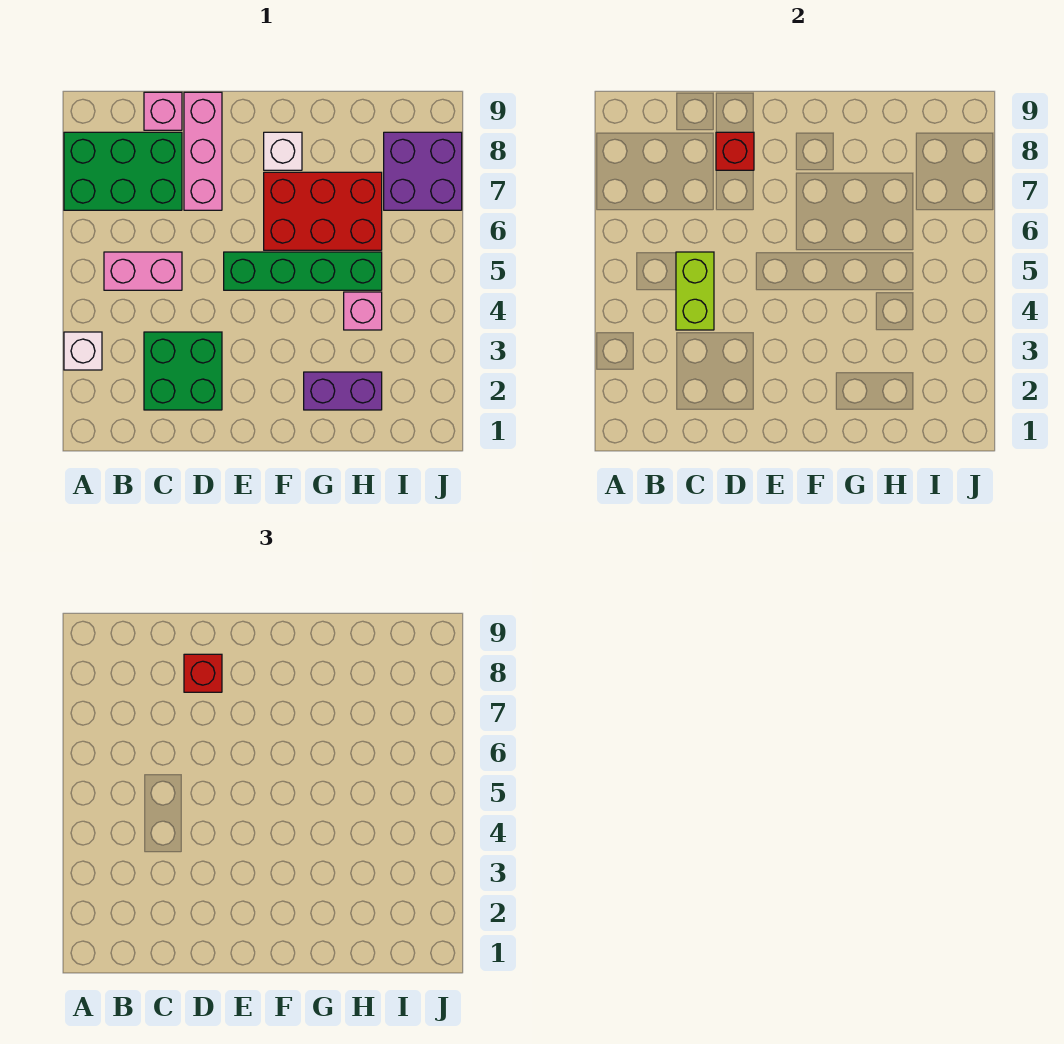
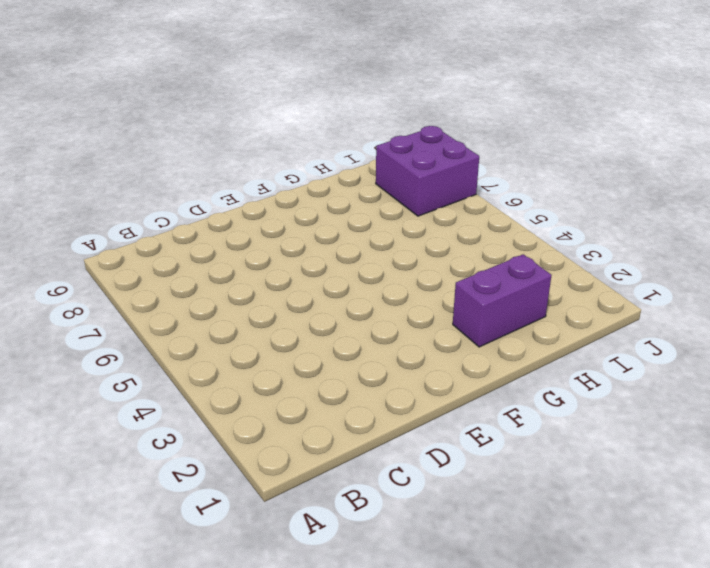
none -> white brick A3 level 1
none -> green brick A7:C8 level 1
none -> pink brick B5:C5 level 1

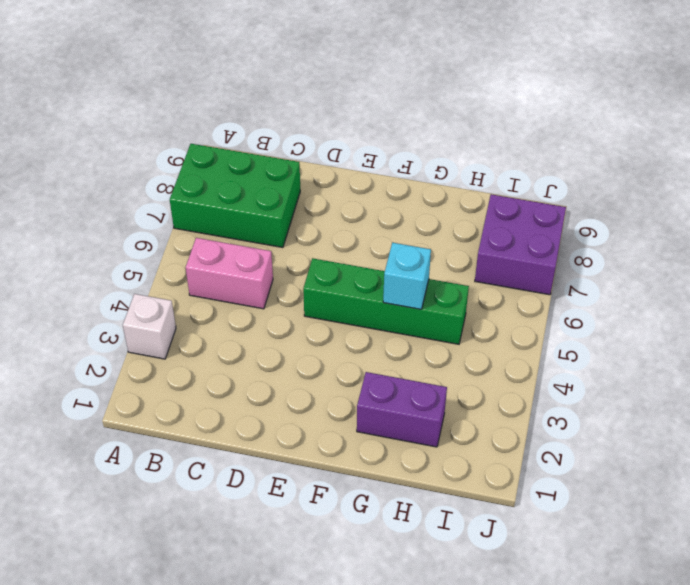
cyan brick G5 level 2 -> none
none -> green brick C2:D3 level 1
none -> pink brick C9 level 1
none -> pink brick D7:D9 level 1

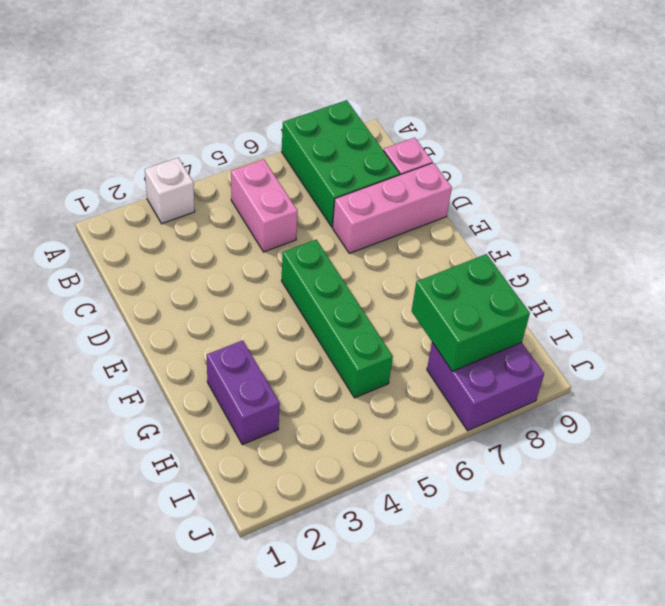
green brick H7:I8 level 2 -> green brick C2:D3 level 1
none -> red brick F6:H7 level 1
none -> white brick F8 level 1
none -> pink brick H4 level 1

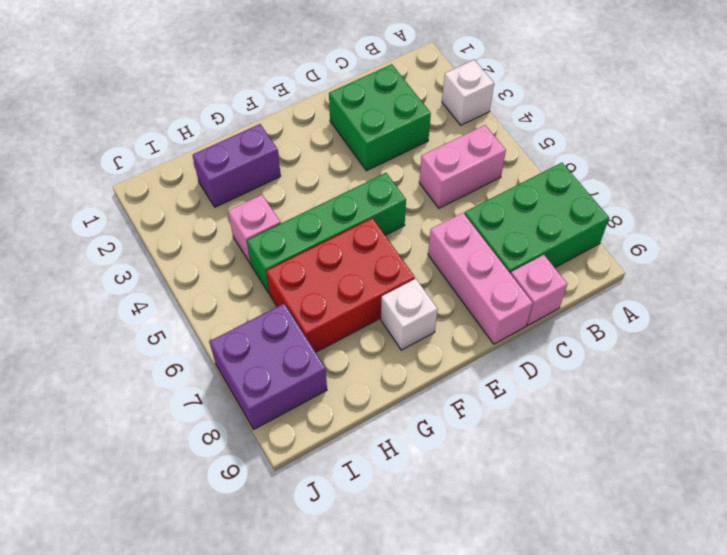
none -> lime brick C4:C5 level 2
none -> red brick D8 level 2
none -> red brick D8 level 3

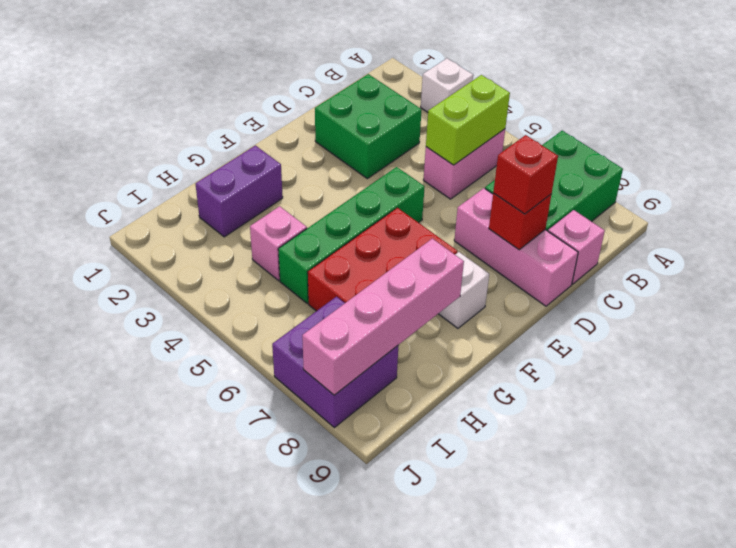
lime brick B5:C5 level 2 -> lime brick C4:C5 level 2
pink brick G8:J8 level 2 -> none

